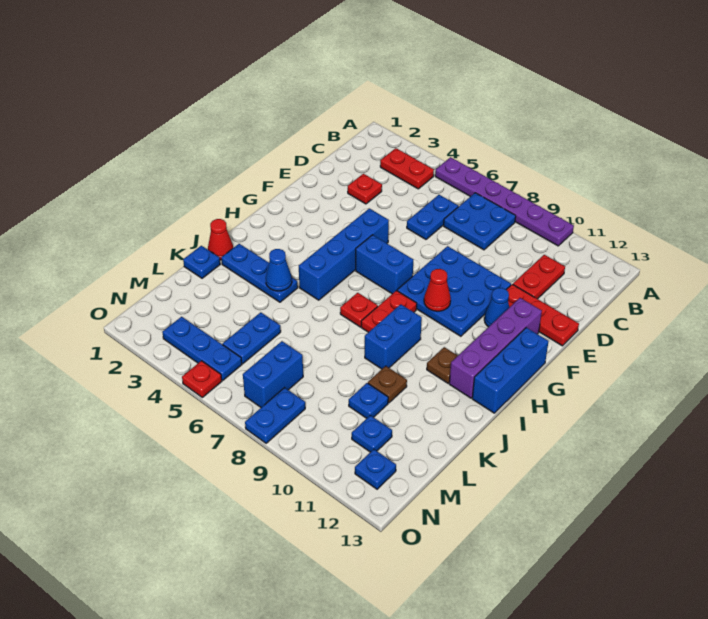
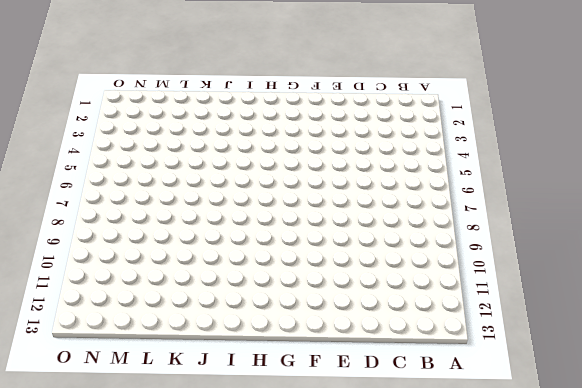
none -> purple plate A5:A10 level 1
none -> red plate B3:B4 level 1
none -> blue plate B7:C8 level 1
none -> blue plate C6:D6 level 1

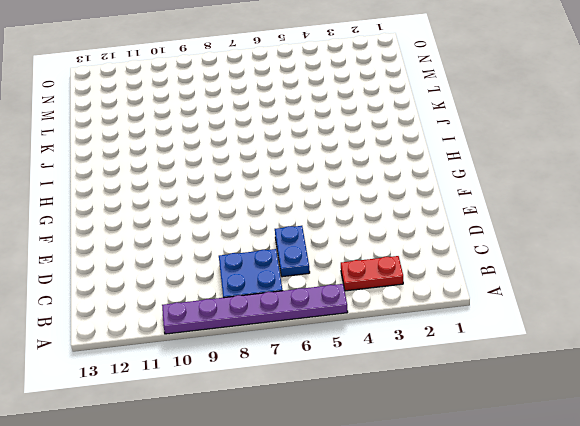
none -> red plate C11:D11 level 1
none -> red plate D3 level 1
none -> blue plate E8:G10 level 1
none -> red plate E11:E13 level 1

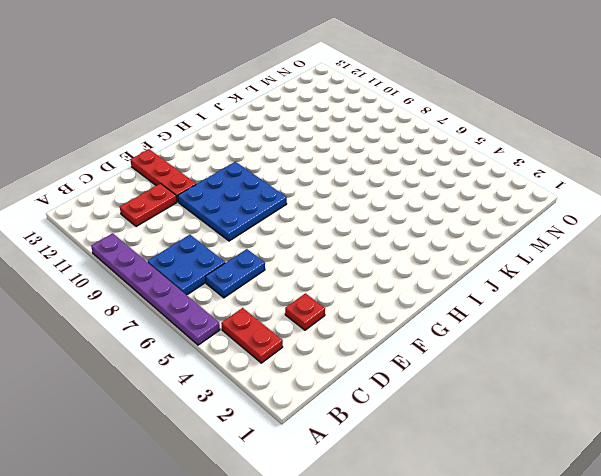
none -> blue brick F5:I5 level 1
none -> blue cone F11 level 1
none -> purple brick F12:I12 level 1
none -> blue brick G6:G7 level 1

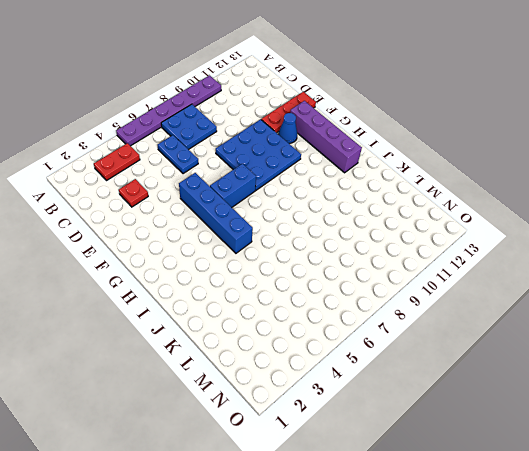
none -> red plate C11:D11 level 1
none -> blue brick G13:I13 level 1
none -> red plate H8:I8 level 1
none -> red plate I7 level 1

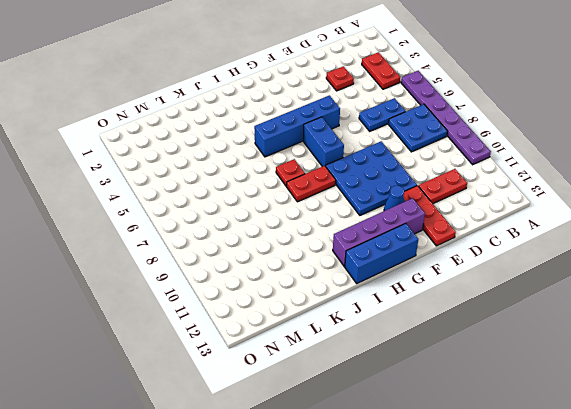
none -> blue brick I9:J9 level 1
none -> brown plate I11 level 1
none -> red cone J1 level 1
none -> blue plate J2:J4 level 1

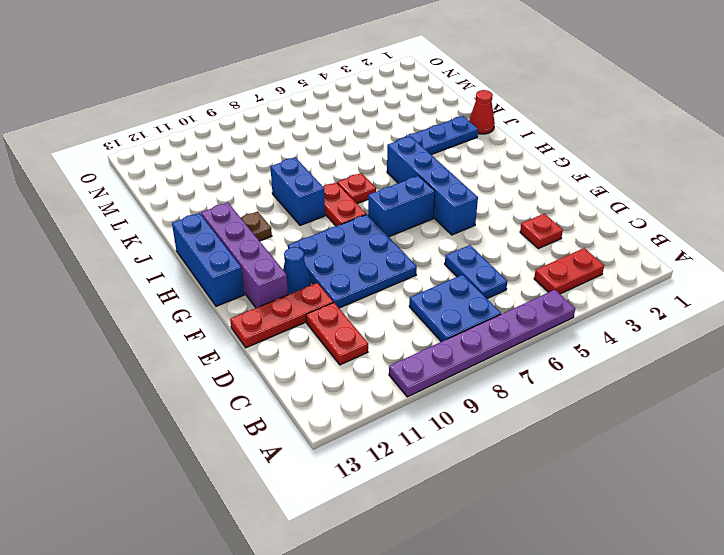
none -> blue plate K1 level 1
none -> brown plate K10 level 1
none -> blue plate L5:M5 level 1
none -> blue plate L10 level 1

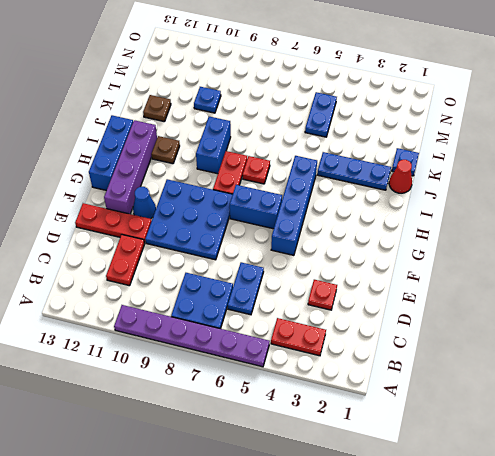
brown plate K12 level 1 -> brown plate K10 level 1
none -> blue brick M7:N7 level 1
none -> blue plate M11 level 1
none -> blue plate N3:N5 level 1
none -> blue plate N8:O8 level 1

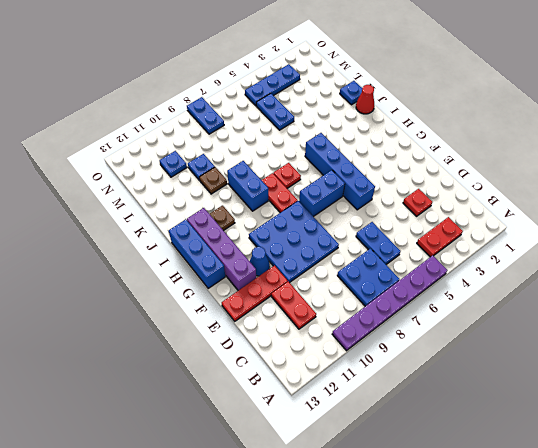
none -> blue plate J2:J4 level 1
none -> blue brick M7:N7 level 1
none -> blue plate N12 level 1
none -> red plate O5 level 1

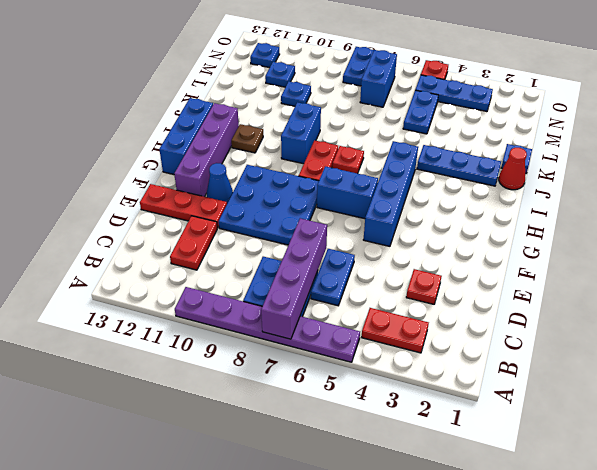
purple brick A7:D7 level 2 -> none
none -> brown plate K10 level 1
none -> red cone G9 level 2
none -> blue cone J4 level 2

